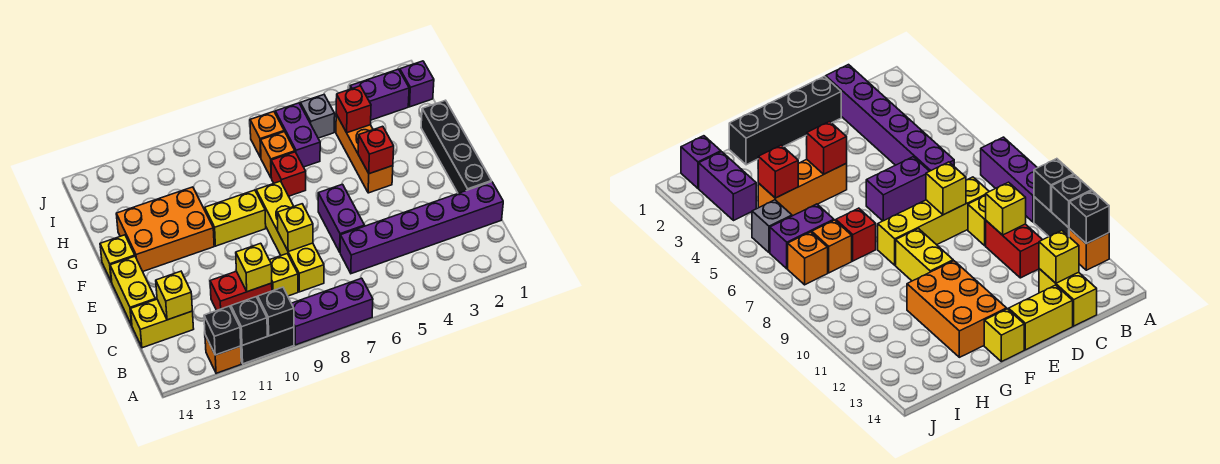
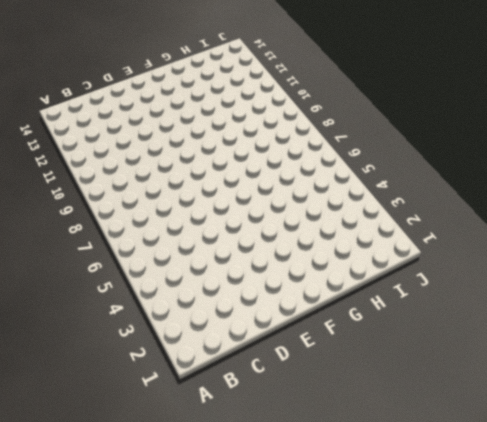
none -> purple brick A7:A9 level 1
none -> black brick A10:A11 level 1
none -> orange brick A12 level 1
none -> purple brick C1:C6 level 1

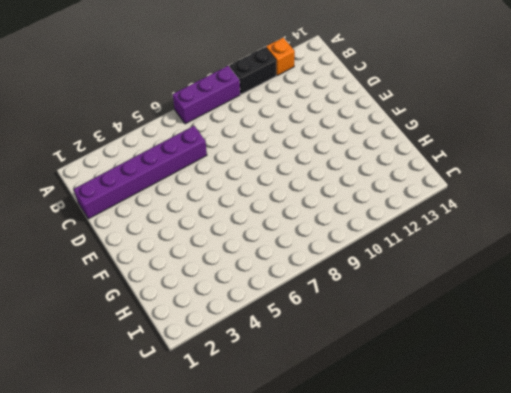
none -> yellow brick C8:F8 level 1
none -> yellow brick C9 level 1
none -> red brick C10:C11 level 1
none -> yellow brick C13:C14 level 1

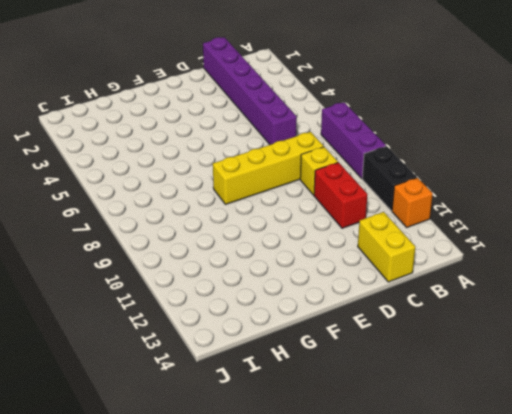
none -> black brick D1:G1 level 1
none -> purple brick D6:E6 level 1
none -> yellow brick D14:E14 level 1
none -> orange brick F4:H4 level 1

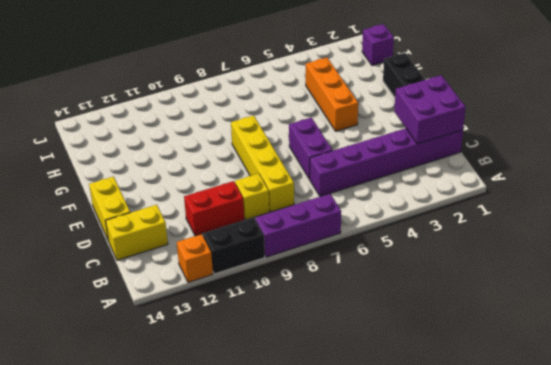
purple brick C1:D2 level 2 -> none
none -> yellow brick F9:F10 level 1
none -> orange brick F11:G13 level 1
none -> yellow brick F14 level 1
none -> red brick G7 level 1

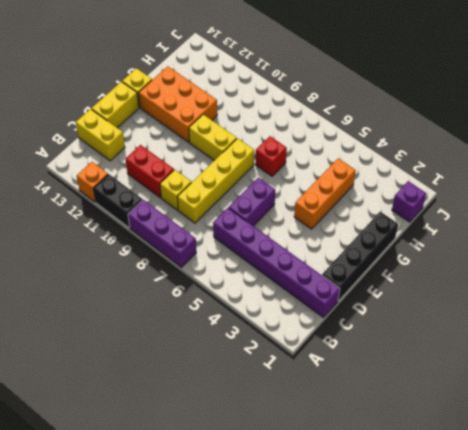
none -> purple brick H6:I6 level 1
none -> orange brick H7 level 1
none -> purple brick I2:I3 level 1
none -> grey brick I5 level 1

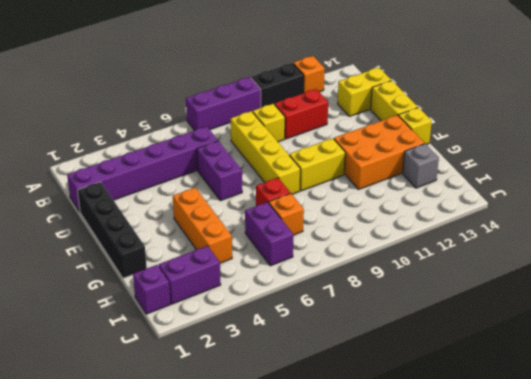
grey brick H13 level 1 -> grey brick I5 level 1
none -> orange brick I7 level 1
none -> black brick A10 level 2
none -> black brick A11 level 2
none -> black brick A12 level 2

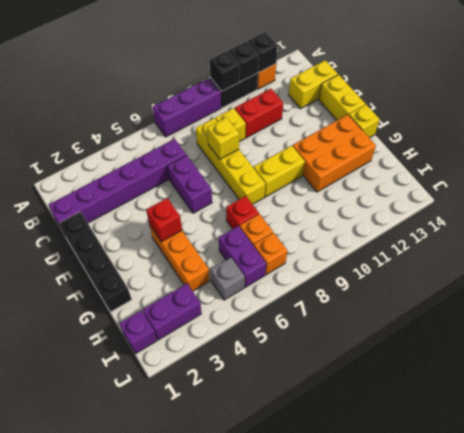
none -> yellow brick C10 level 2
none -> yellow brick C13 level 2
none -> red brick H4 level 2

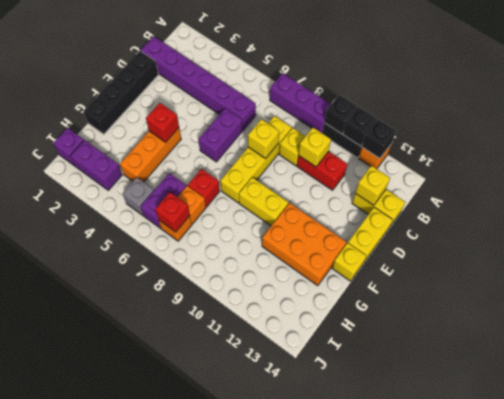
red brick I7 level 2 -> red brick H4 level 2

